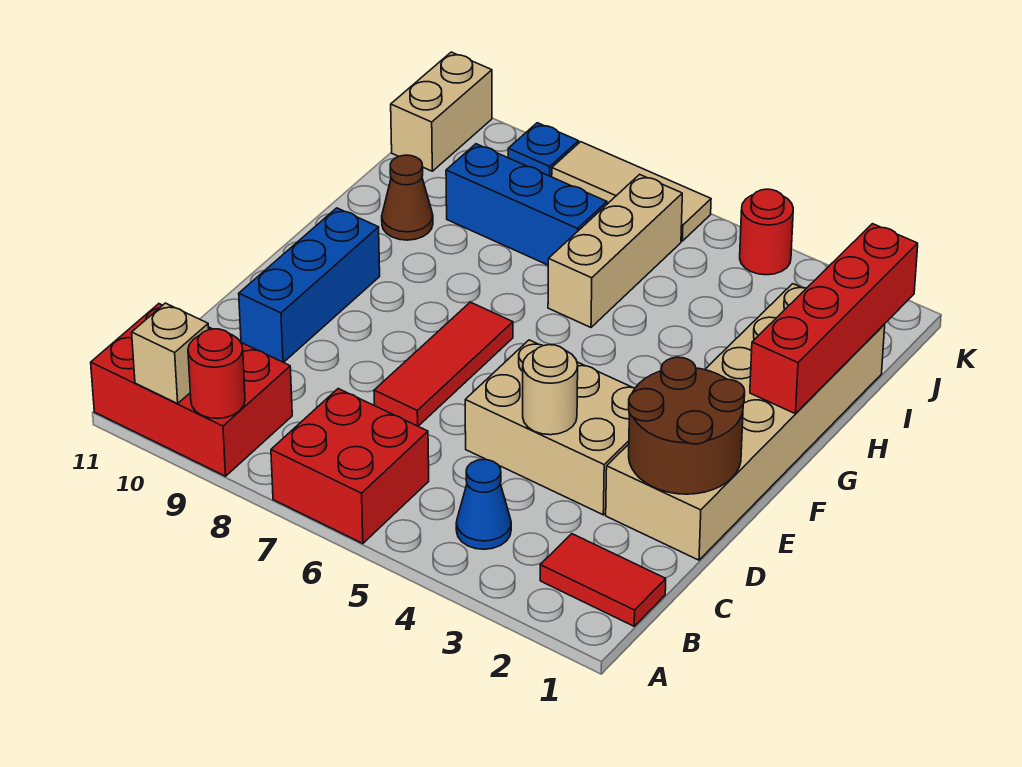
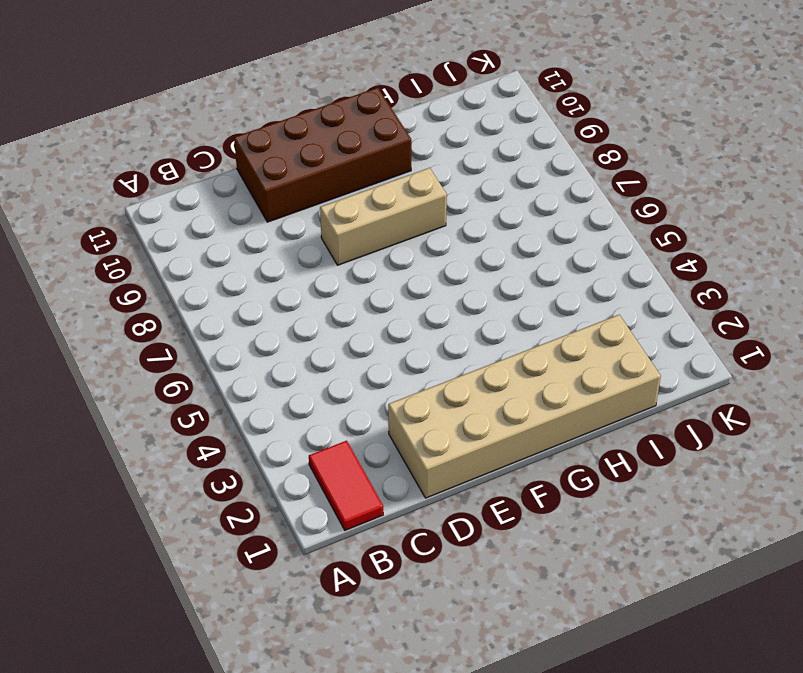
brown brick D10:G11 level 1 -> blue brick D10:F10 level 1
tan brick E8:G8 level 1 -> tan brick H6:J6 level 1
none -> red brick A6:B7 level 1
none -> red brick A9:B11 level 1
none -> blue cone B4 level 1

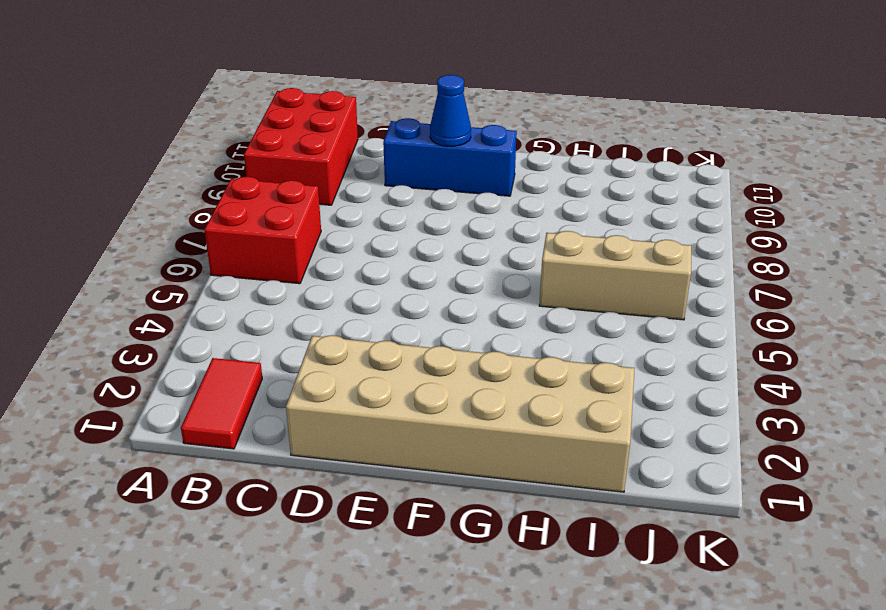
blue cone E10 level 2 -> blue cone B4 level 1
none -> tan brick D3:E5 level 1
none -> red tile D7:F7 level 1
none -> brown cone H10 level 1

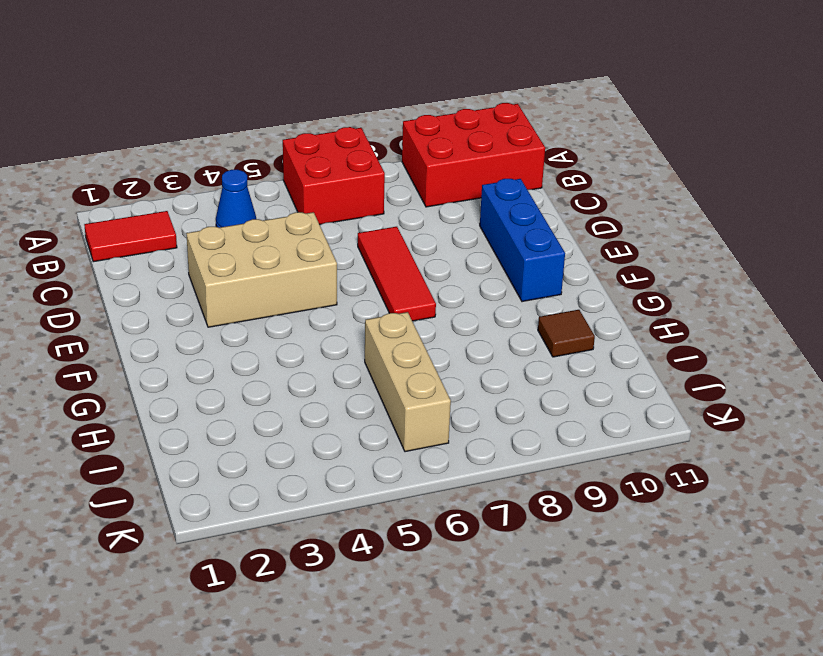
brown tile H10 level 1 -> brown cone H10 level 1
none -> tan brick D1:I2 level 1
none -> blue brick I7:I9 level 1
none -> tan brick J11:K11 level 1

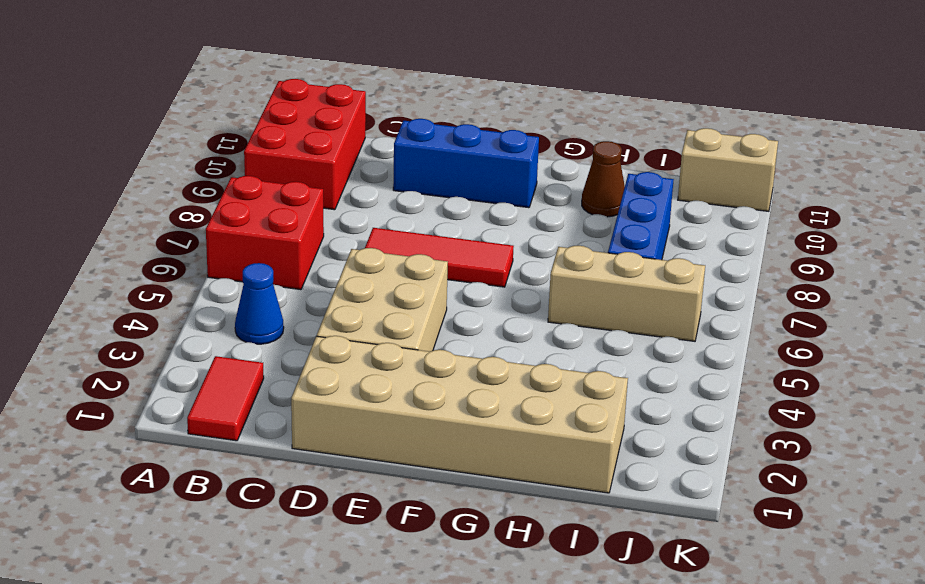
none -> red round brick K4 level 1
none -> tan tile K6:K8 level 1
none -> blue plate K9 level 1

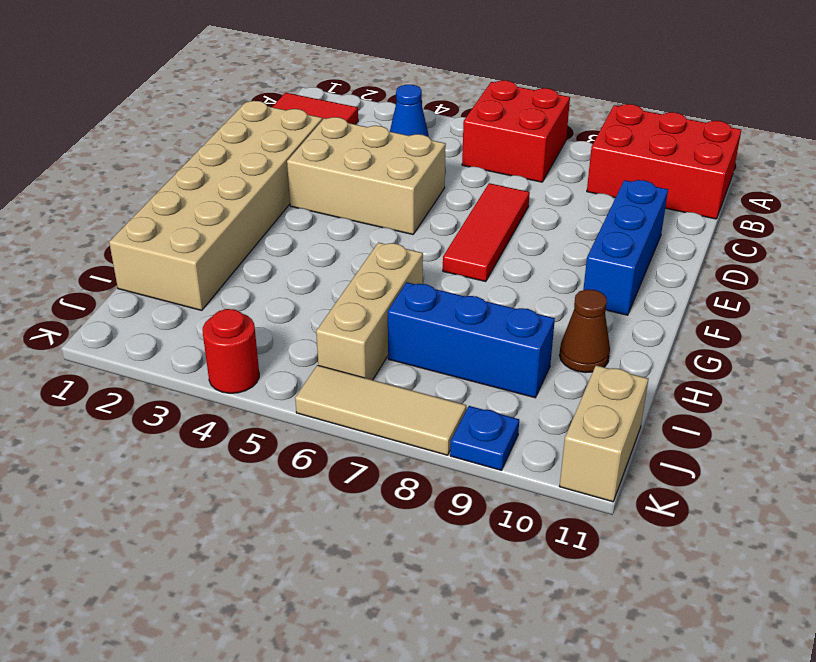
none -> red round brick A9 level 2
none -> tan brick A10 level 2
none -> brown round brick D1:E2 level 2

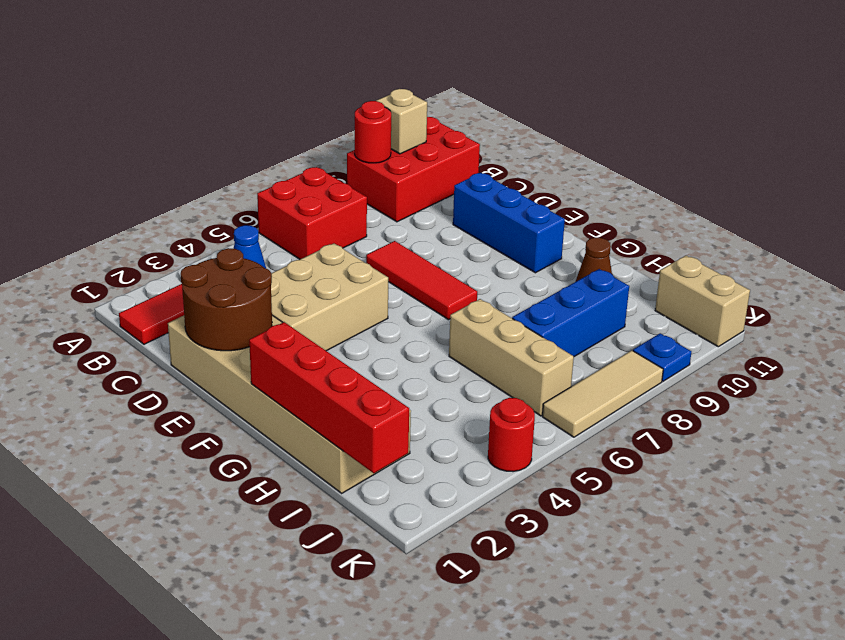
none -> tan round brick D4 level 2

